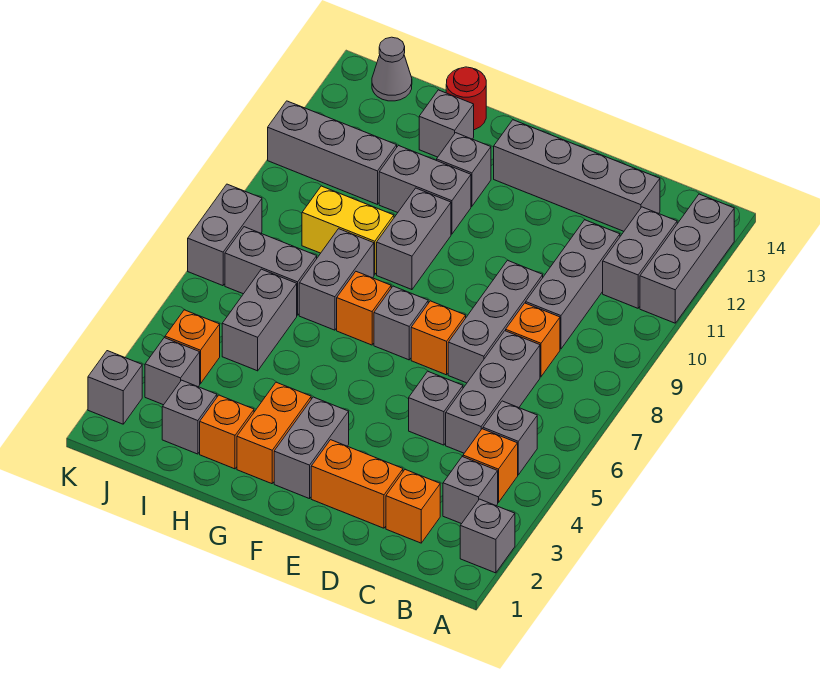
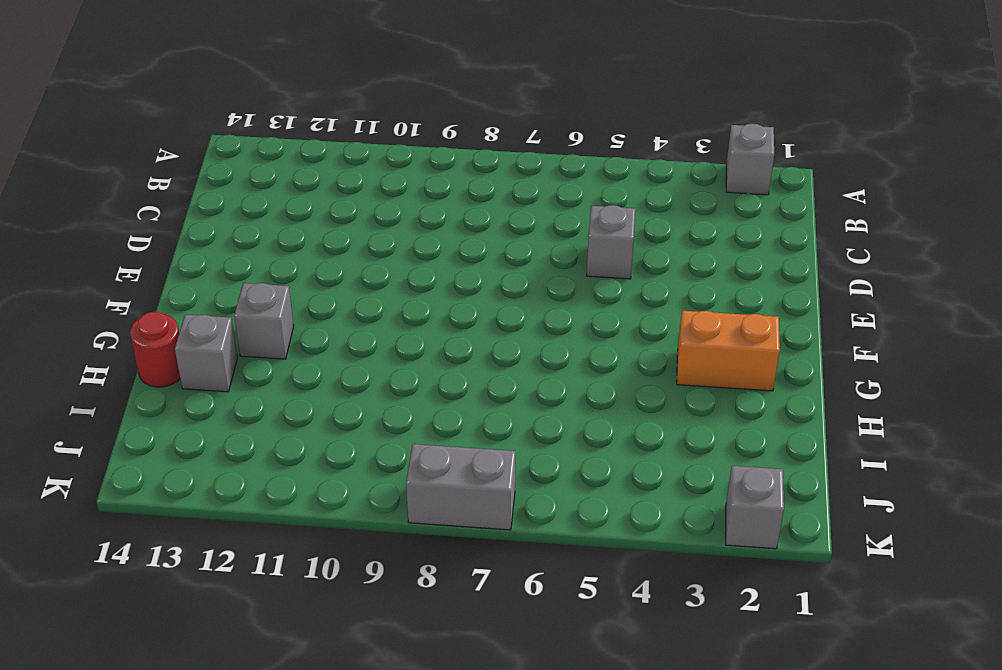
none -> grey brick A11:A13 level 1
none -> grey brick B3 level 1
none -> orange brick B4 level 1
none -> grey brick B5 level 1

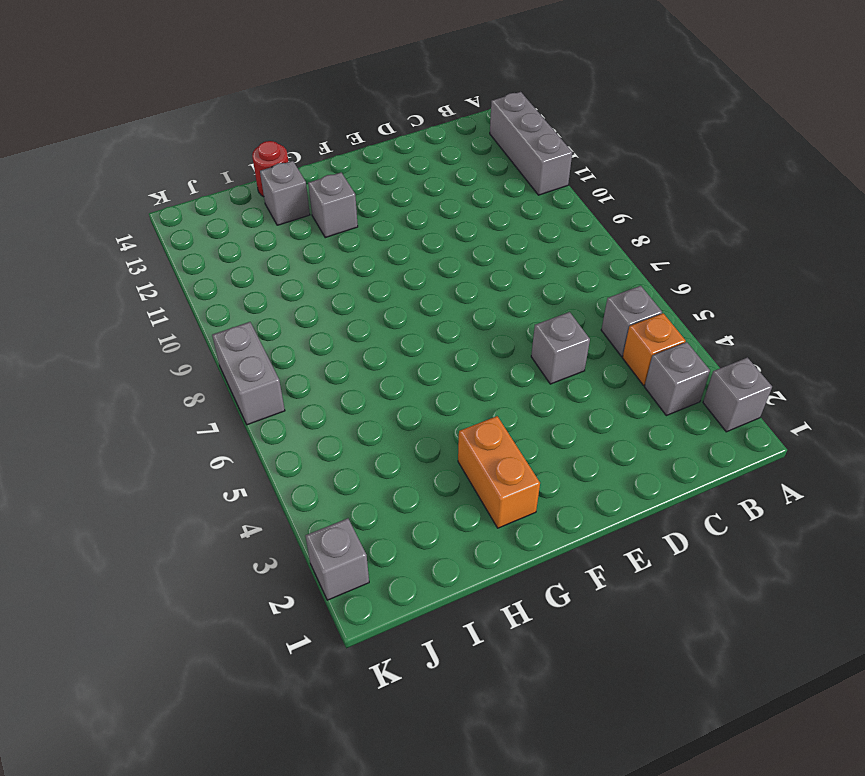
none -> grey brick B11:B12 level 1
none -> orange brick C2 level 1
none -> grey brick C5:C7 level 1
none -> orange brick C8 level 1

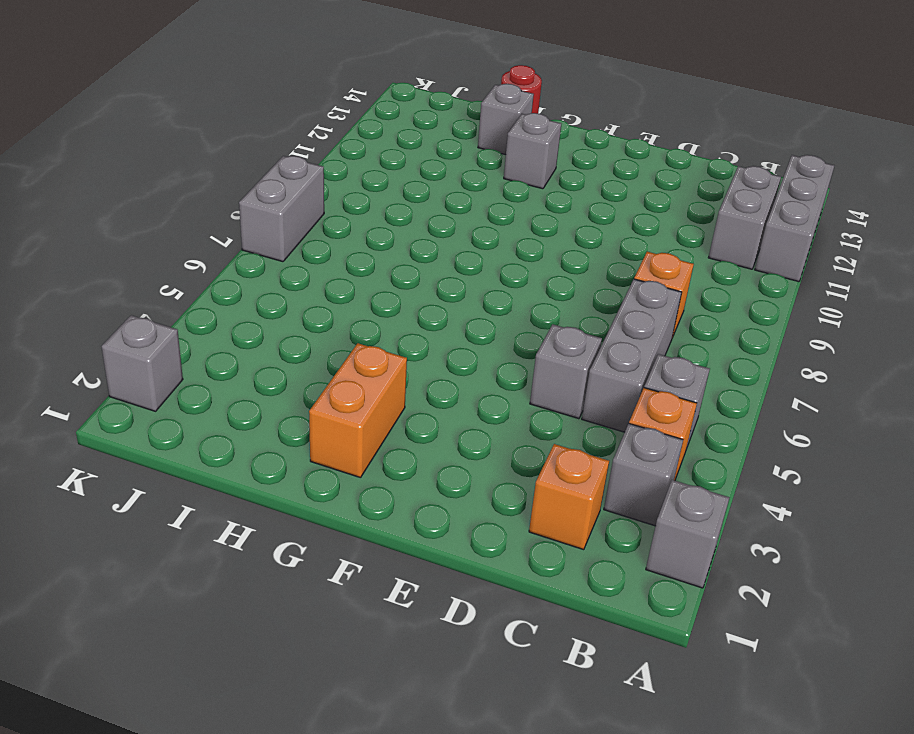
none -> grey brick C9:C11 level 1
none -> grey brick C13:F13 level 1
none -> orange brick D2:E2 level 1
none -> grey brick D7:D9 level 1

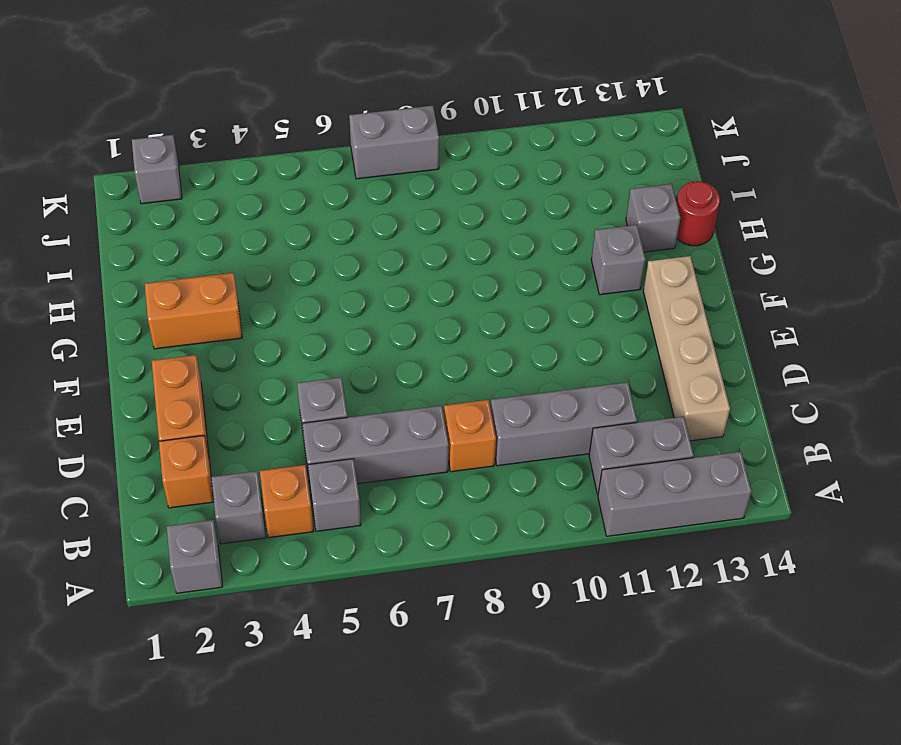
tan brick C13:F13 level 1 -> grey brick C13:F13 level 1
none -> grey brick D7:D9 level 1
none -> orange brick E7 level 1
none -> grey brick F2:F3 level 1
none -> grey brick F7 level 1

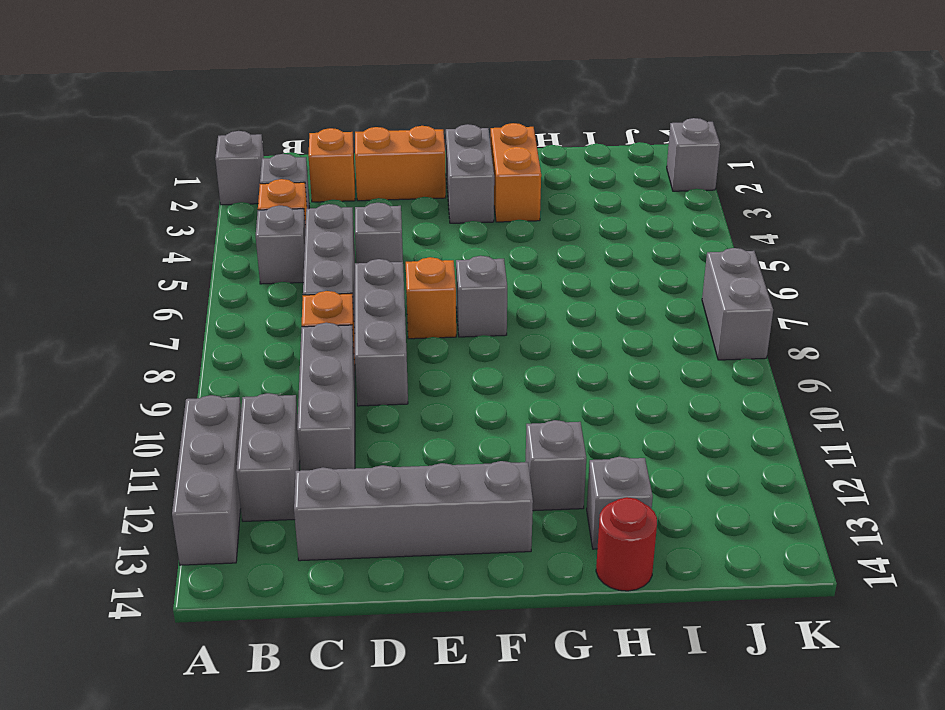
none -> orange brick G7 level 1
none -> grey brick G9:G10 level 1
none -> grey brick G11:H11 level 1
none -> orange brick H2 level 1

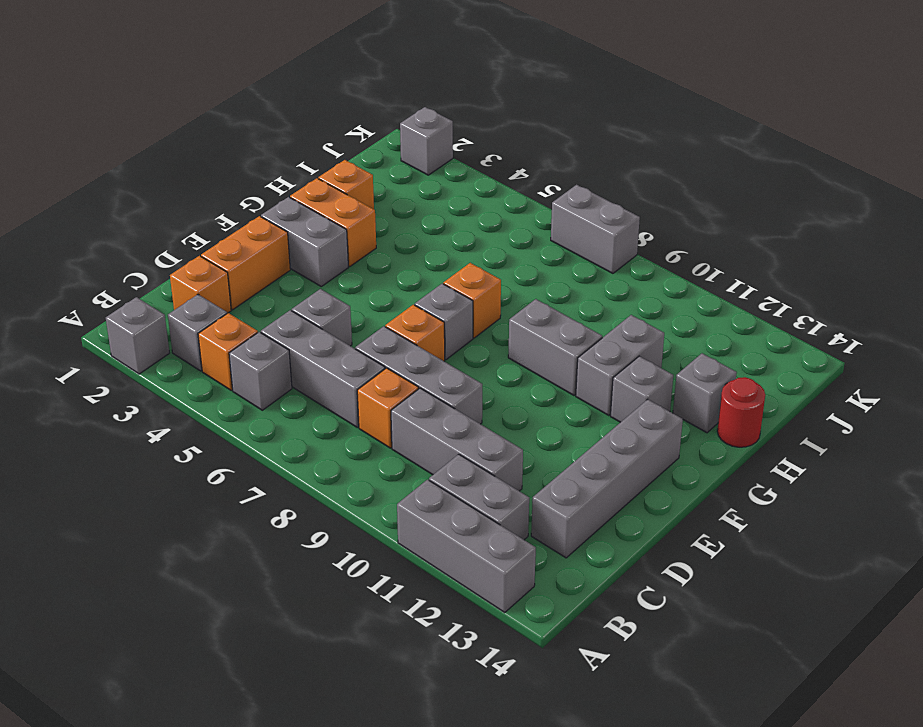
none -> grey brick H7:H8 level 1
none -> yellow brick H9:I9 level 1
none -> grey brick I2 level 1
none -> grey brick I5:I6 level 1

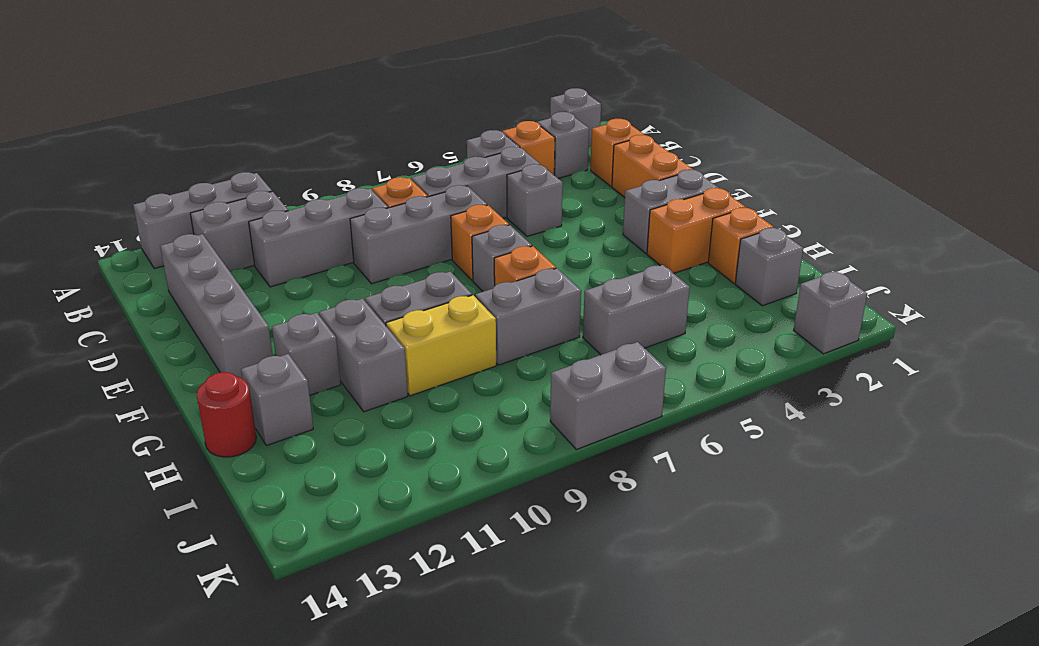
yellow brick H9:H10 level 1 -> yellow brick H9:I9 level 1
none -> grey brick I7:J7 level 1
none -> grey brick I11:K11 level 1
none -> grey brick J3 level 1
none -> orange brick J4 level 1

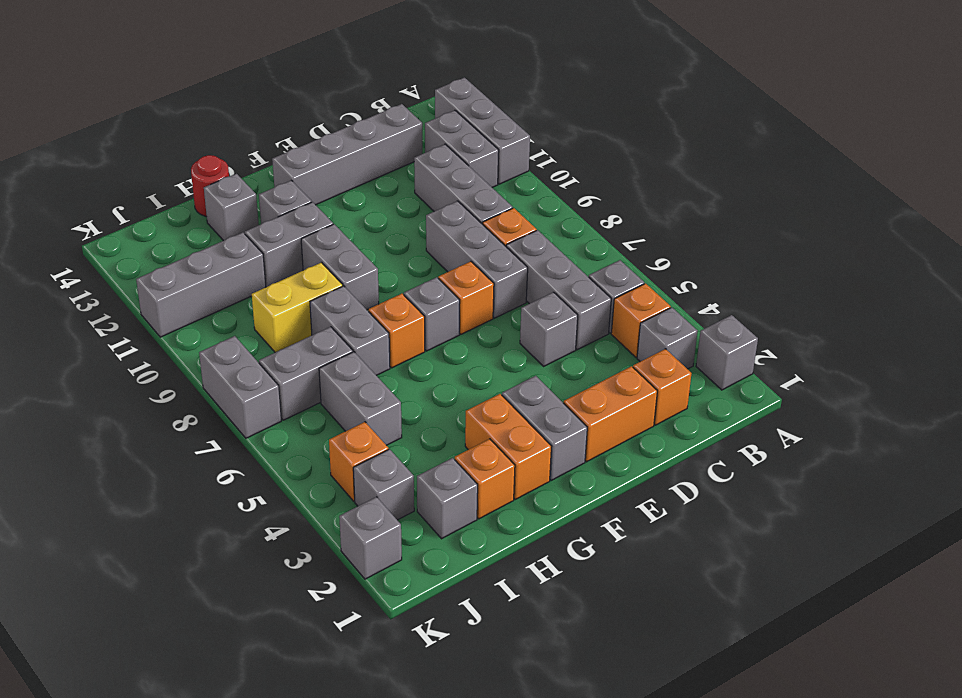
none -> grey cone J14 level 1

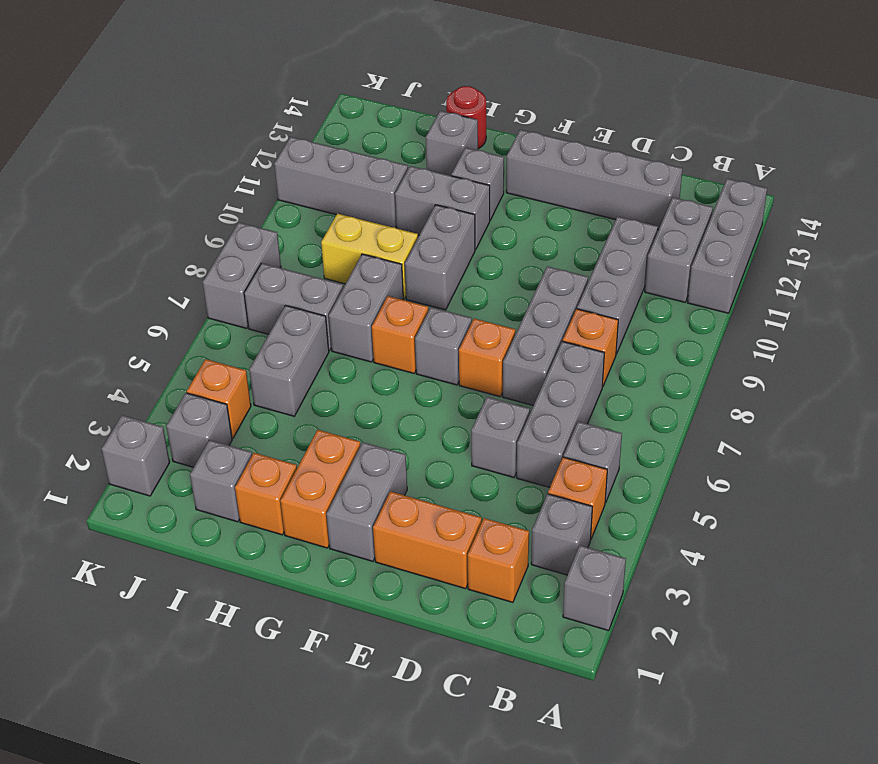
none -> grey cone J14 level 1

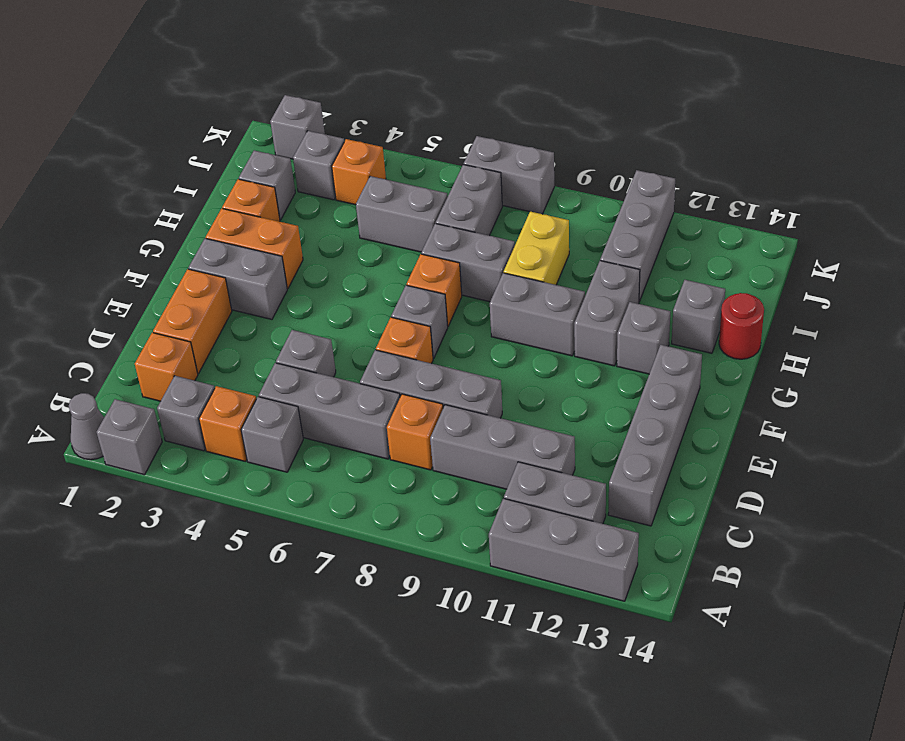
grey cone A1 level 1 -> grey cone J14 level 1

